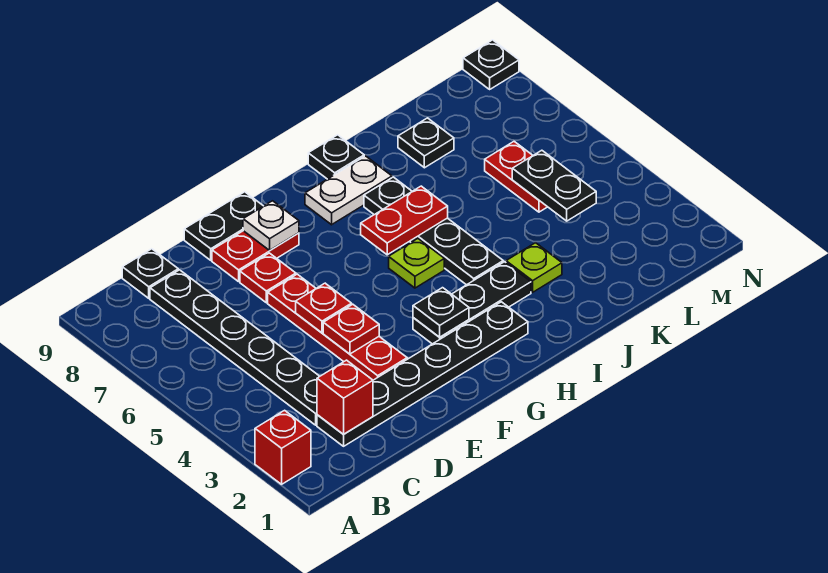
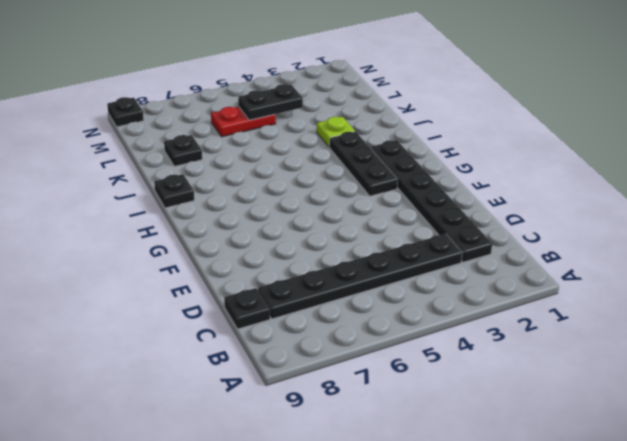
none -> red brick A2 level 1
none -> red plate E3:E6 level 1
none -> red plate E7 level 1

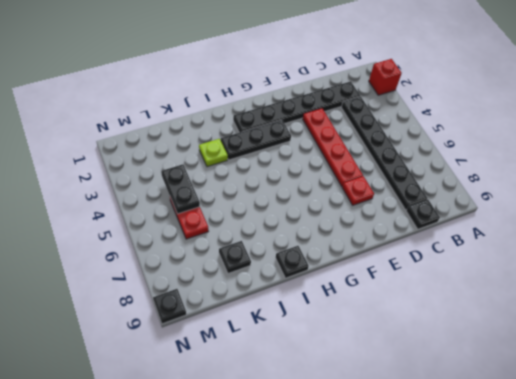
none -> red plate E8:F8 level 1
none -> black plate E9:F9 level 1
none -> lime plate H5 level 1

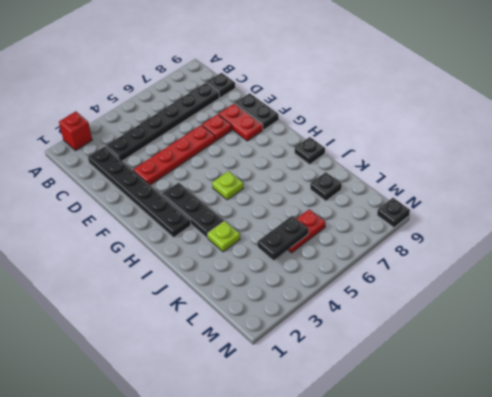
none -> white plate H8:I8 level 1
none -> black plate I4:I7 level 1
none -> red brick C2 level 2

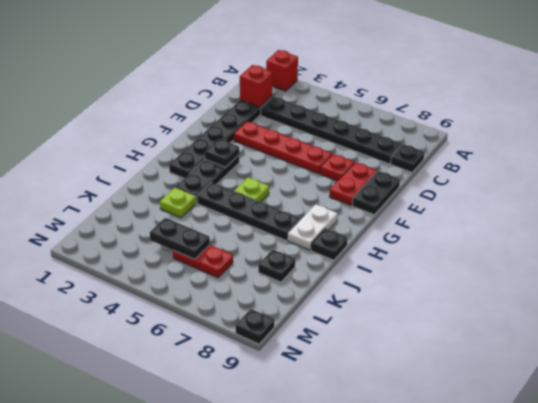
none -> red plate E4 level 2
none -> red plate E5 level 2
none -> white plate F8 level 2

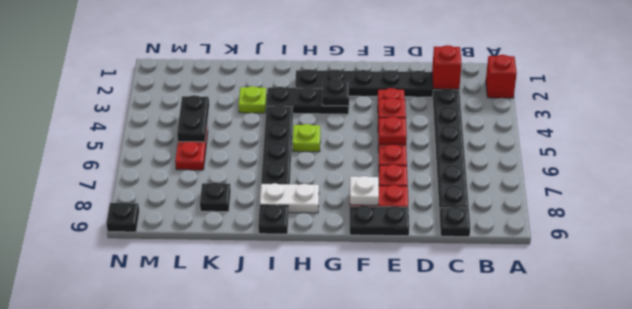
none -> red plate H6:I6 level 2

